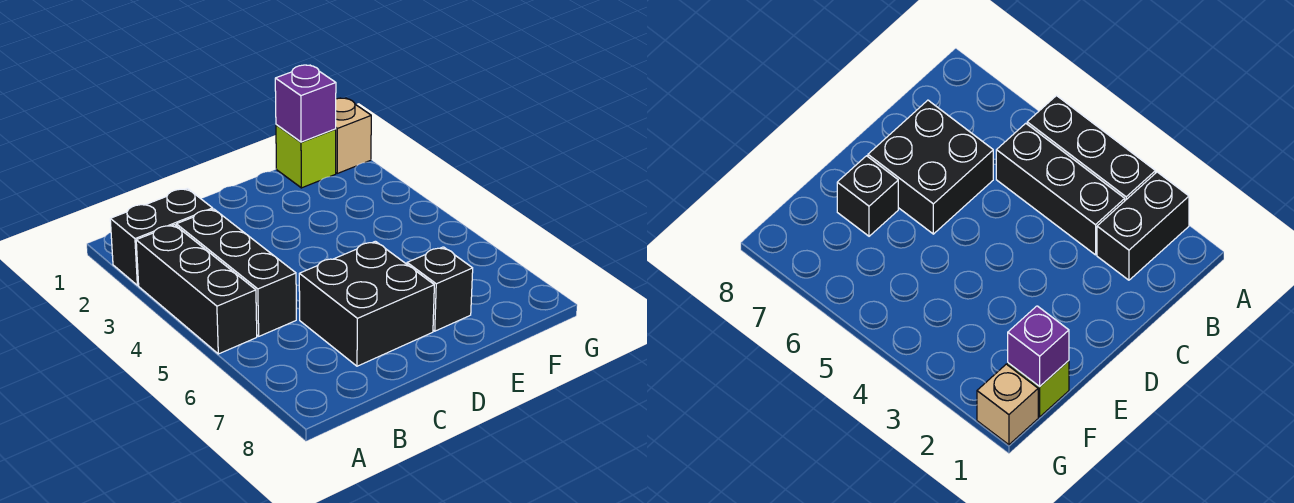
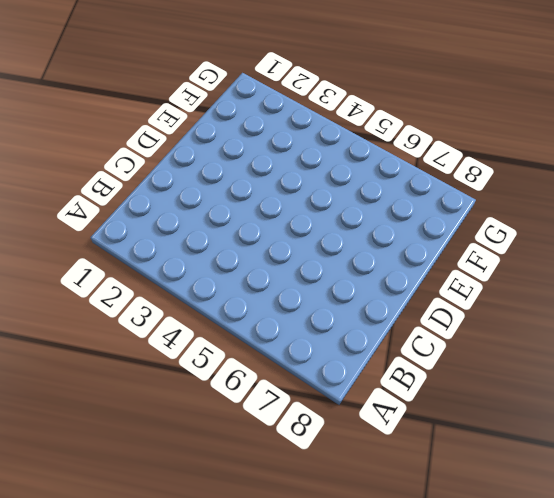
none -> black brick A2:B2 level 1
none -> black brick A3:A5 level 1

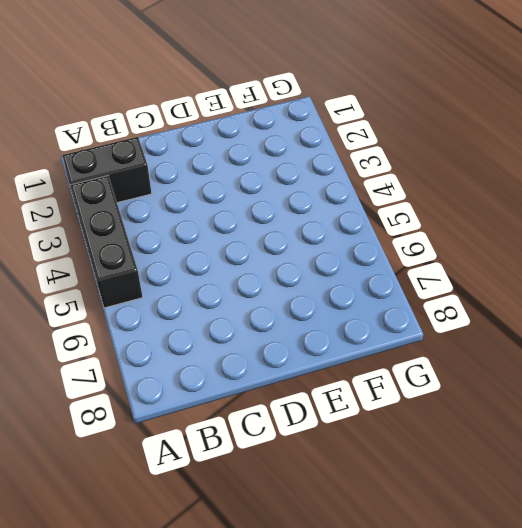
none -> black brick B3:B5 level 1
none -> black brick C6:D7 level 1

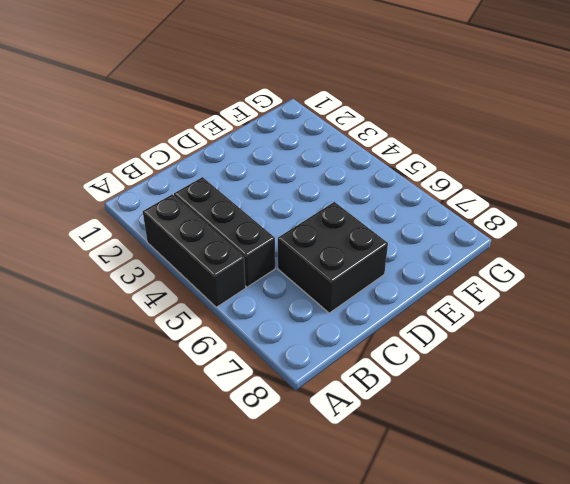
none -> black brick A2:B2 level 1
none -> black brick E7 level 1

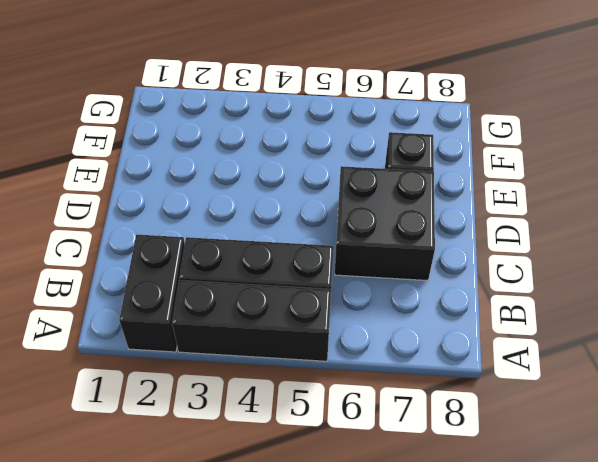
none -> lime brick F1 level 1
none -> tan brick G1 level 1

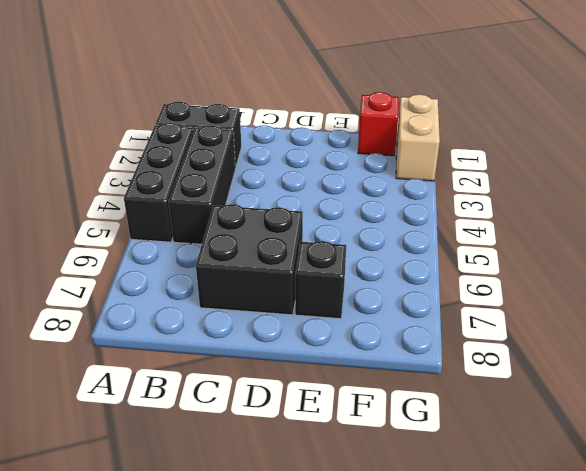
red brick F1 level 1 -> lime brick F1 level 1
tan brick G1:G2 level 1 -> tan brick G1 level 1
none -> purple brick F1 level 2

